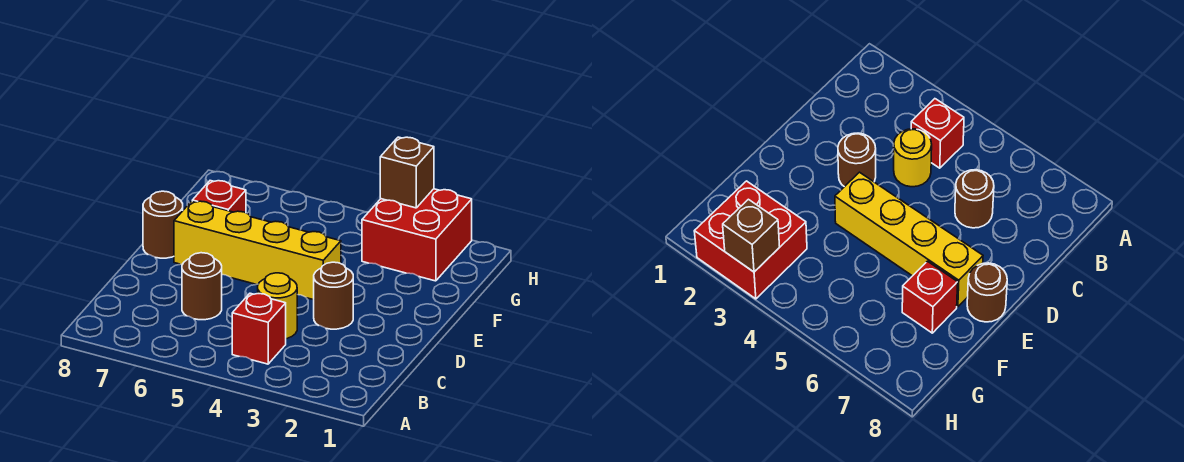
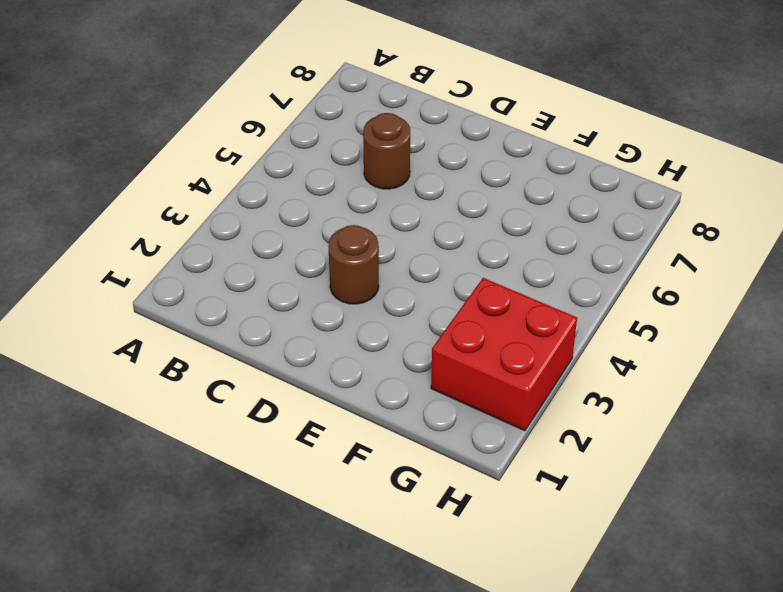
none -> red brick B4 level 1
none -> yellow round brick C4 level 1

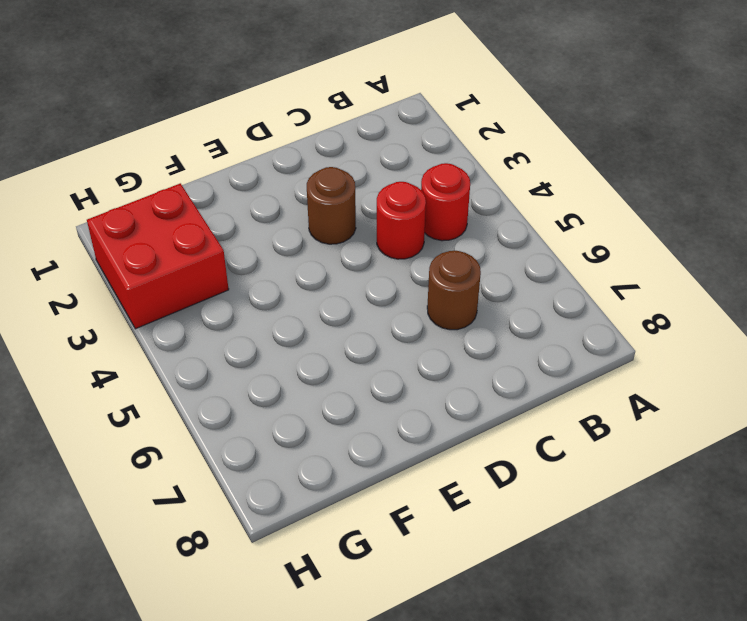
red round brick B4 level 1 -> red brick B4 level 1
red round brick C4 level 1 -> yellow round brick C4 level 1
none -> yellow brick E4:E7 level 1
none -> brown round brick E8 level 1

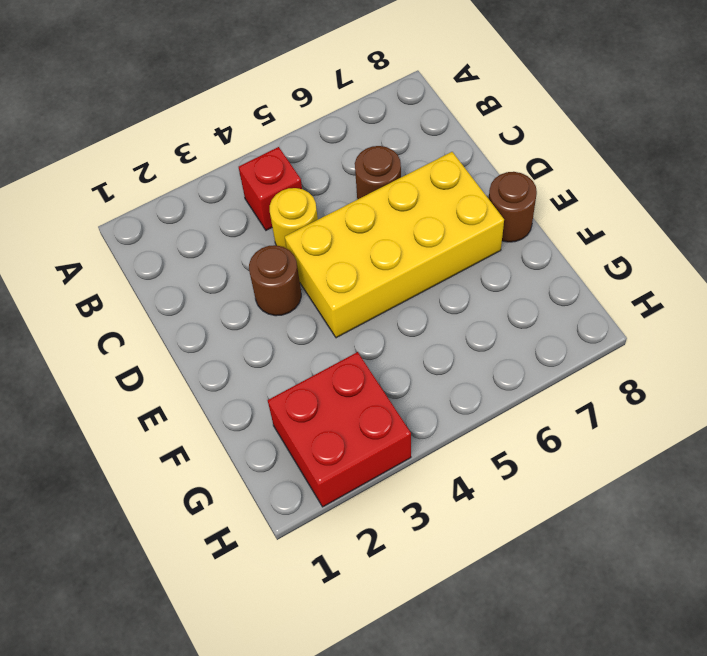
yellow brick D4:E7 level 1 -> yellow brick E4:E7 level 1
none -> red brick F7 level 1
none -> brown brick H3 level 2

